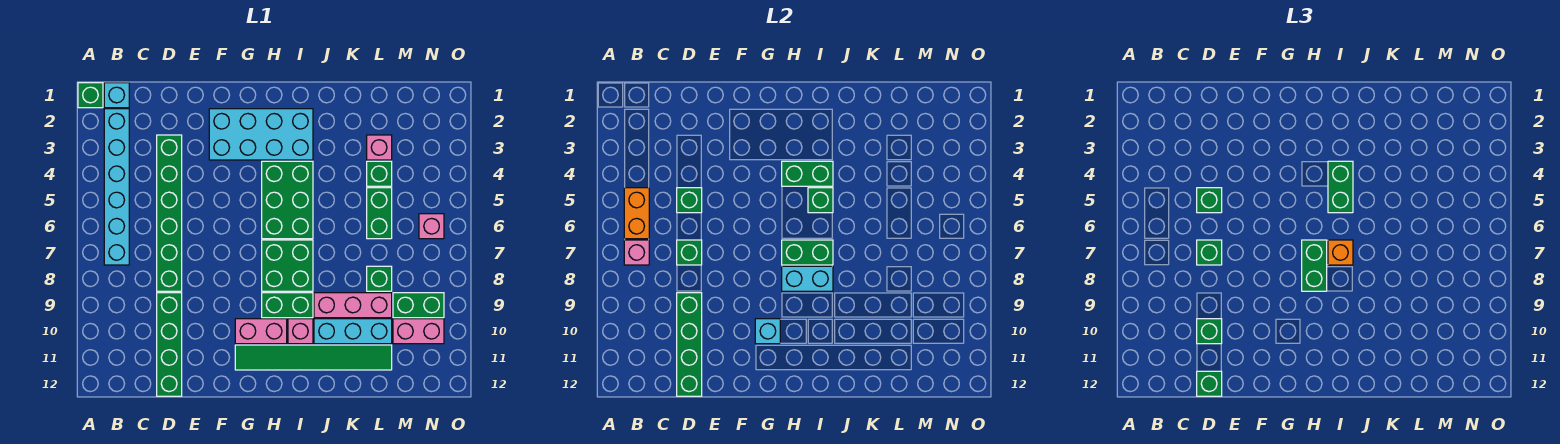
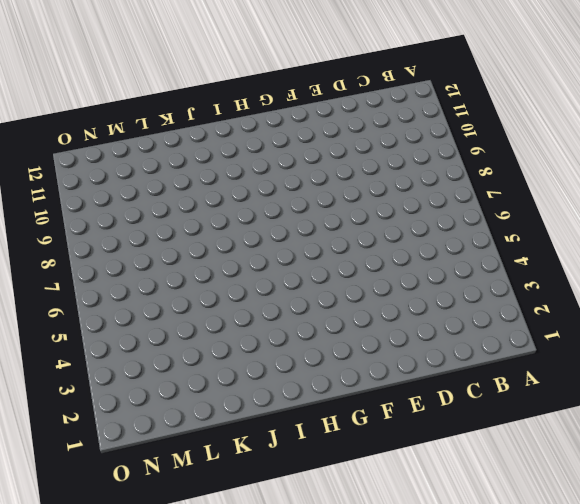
none -> green brick A1 level 1
none -> cyan brick B1 level 1
none -> cyan brick B2:B7 level 1
none -> green brick D3:D8 level 1

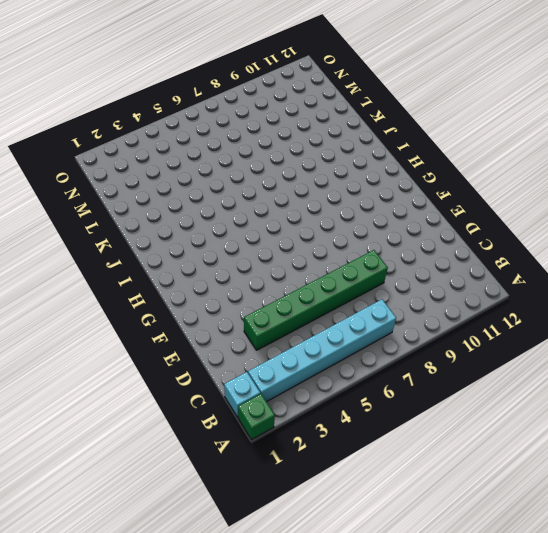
none -> green brick D9:D12 level 1
none -> cyan brick F2:I3 level 1
none -> pink brick G10:H10 level 1
none -> green tile G11:L11 level 1

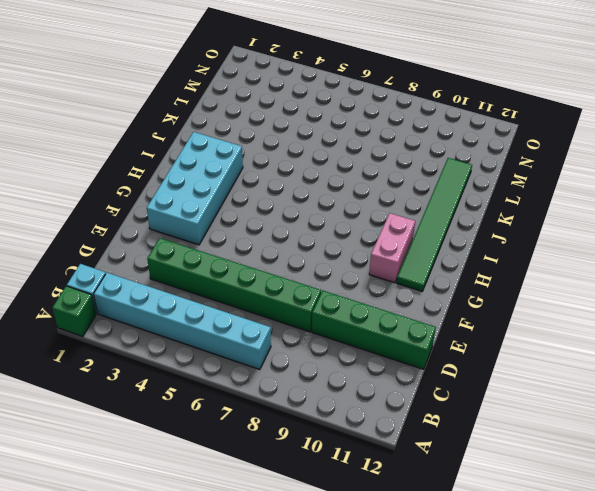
none -> green brick H4:I6 level 1
none -> green brick H7:I8 level 1
none -> green brick H9:I9 level 1
none -> pink brick I10 level 1

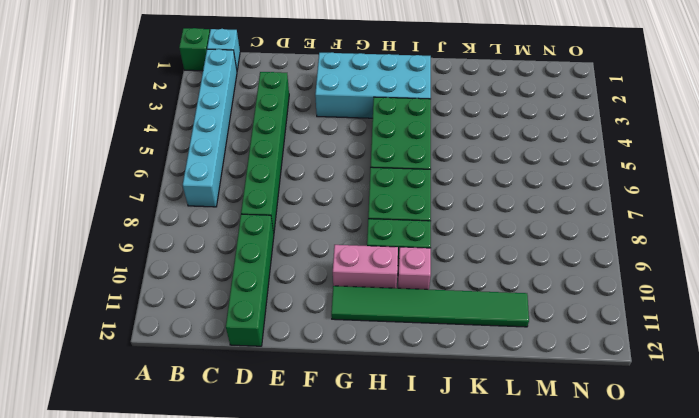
none -> pink brick J9:L9 level 1
none -> cyan brick J10:L10 level 1
none -> pink brick L3 level 1
none -> green brick L4 level 1

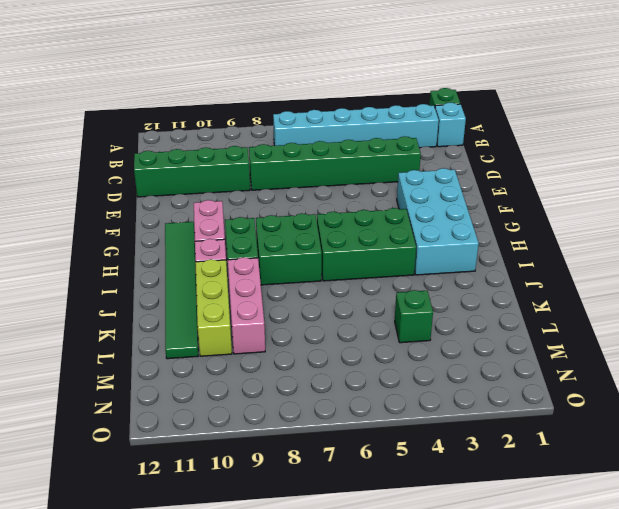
lime brick J10:L10 level 1 -> cyan brick J10:L10 level 1
none -> pink brick L3 level 1
none -> green brick L5:L6 level 1
none -> green brick L8 level 1
none -> green brick M9:N9 level 1

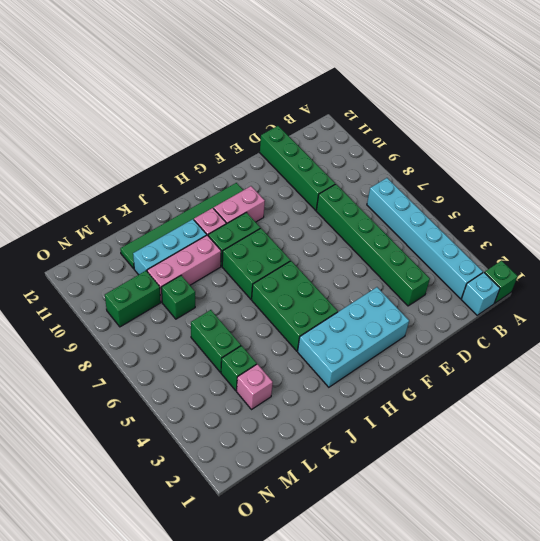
none -> pink brick M10:N10 level 1
none -> pink brick N6 level 1
none -> orange brick B5:B6 level 2
none -> pink brick B7 level 2

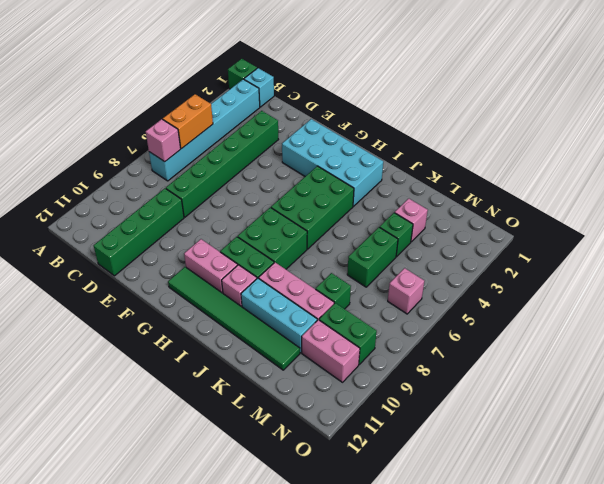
none -> green brick D5 level 2
none -> green brick D7 level 2
none -> green brick D9:D12 level 2
none -> cyan brick G10 level 2

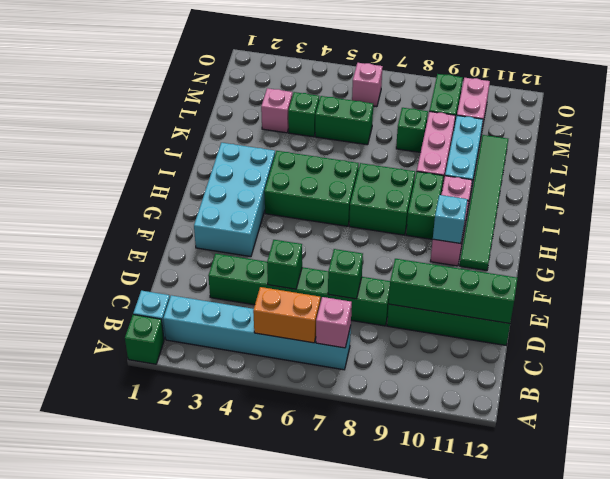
none -> green brick H4:I4 level 2
none -> green brick H7:I7 level 2
none -> cyan brick H8:I8 level 2
none -> green brick I5 level 2

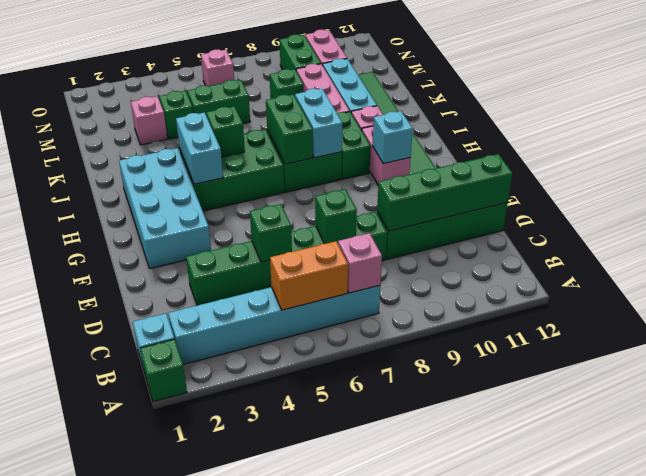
cyan brick H4:I4 level 2 -> green brick H4:I4 level 2
none -> green brick D5 level 3
none -> green brick D7 level 3
none -> green brick D10 level 3
none -> green brick D12 level 3

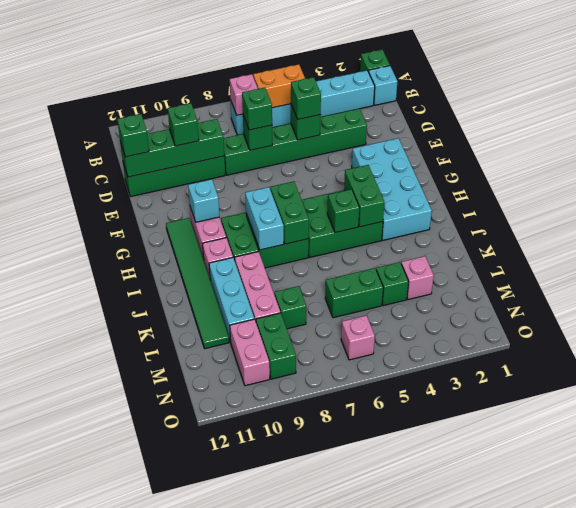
none -> green brick H7:H8 level 3
none -> green brick I4:I5 level 3
none -> orange brick I7 level 3

